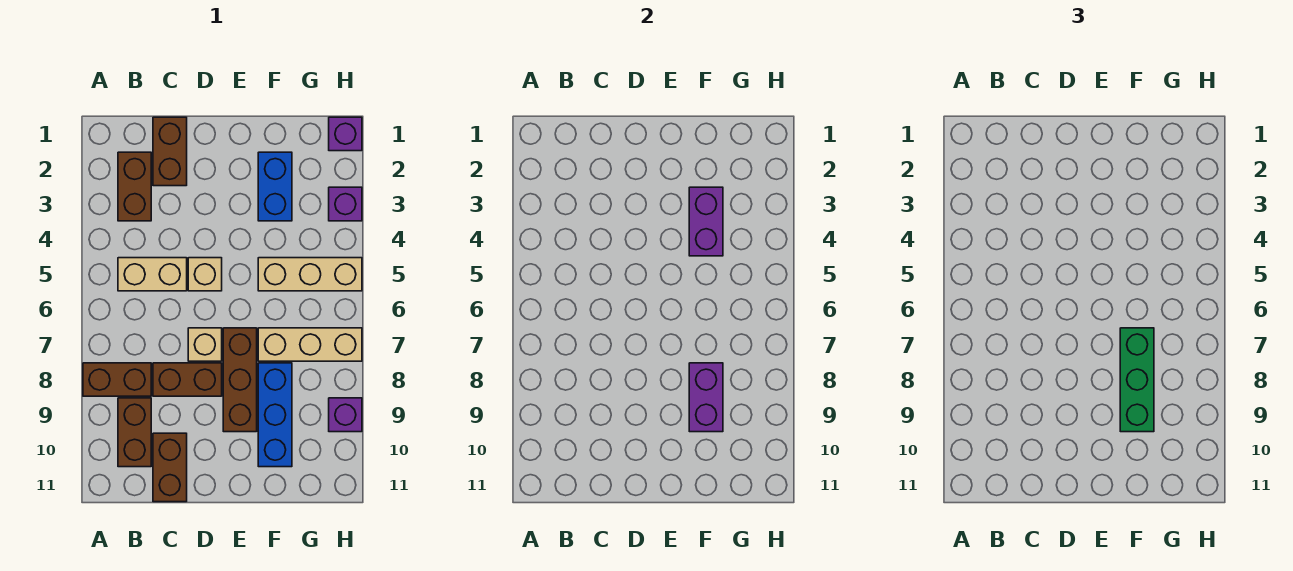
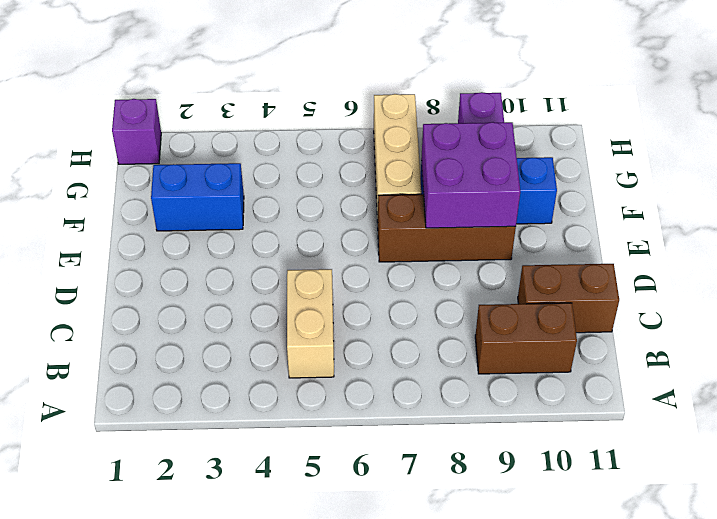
purple brick E8:F9 level 2 -> purple brick F8:F9 level 2
none -> brown brick A8:B8 level 1
none -> brown brick B2:B3 level 1
none -> brown brick C1:C2 level 1

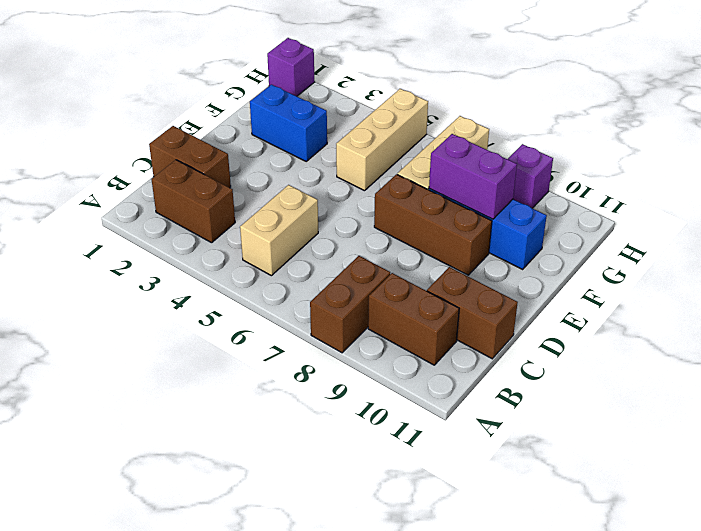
none -> brown brick C8:D8 level 1
none -> tan brick D5 level 1
none -> tan brick D7 level 1

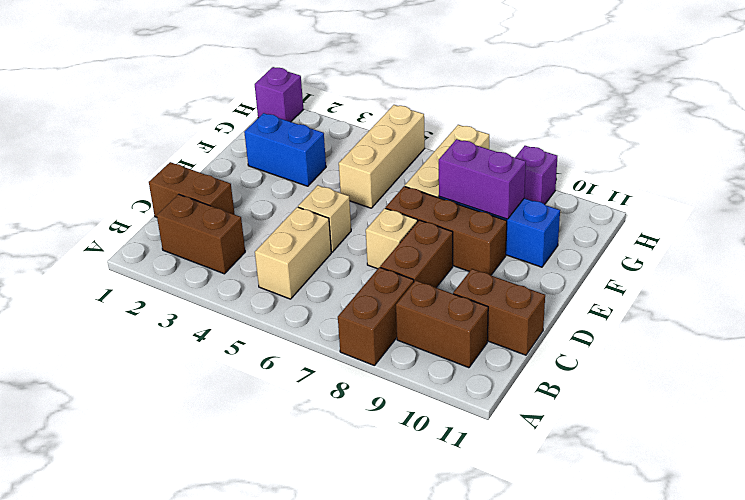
none -> purple brick H3 level 1
none -> purple brick F3:F4 level 2
none -> green brick F7:F9 level 3

